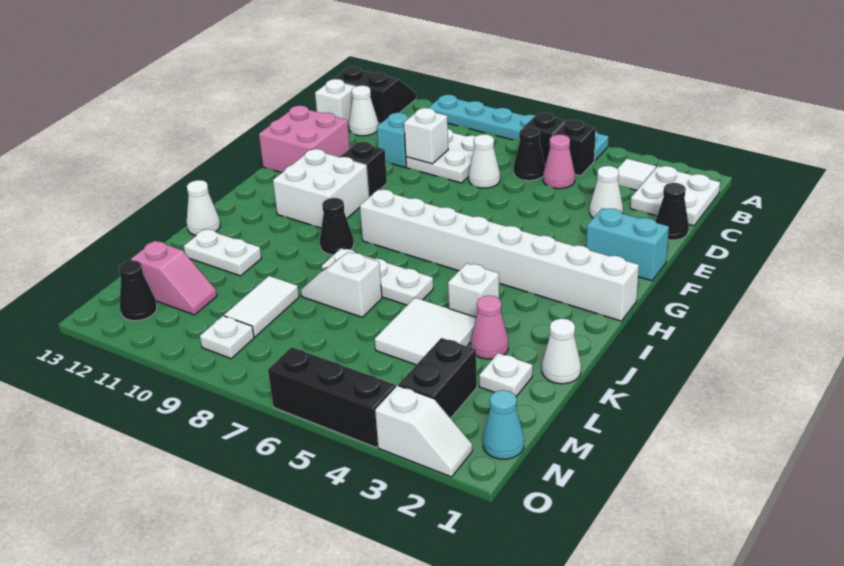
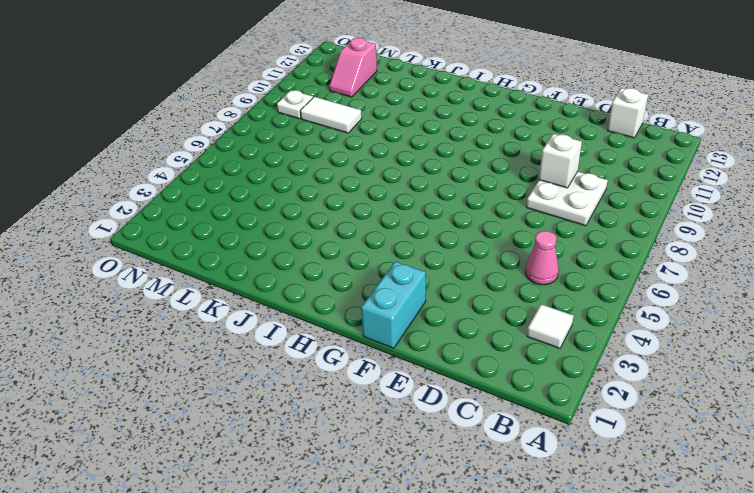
none -> cyan plate A5:A10 level 1
none -> black slope A12:B13 level 1 top B
none -> white plate B1:C2 level 1
none -> black brick B5 level 1

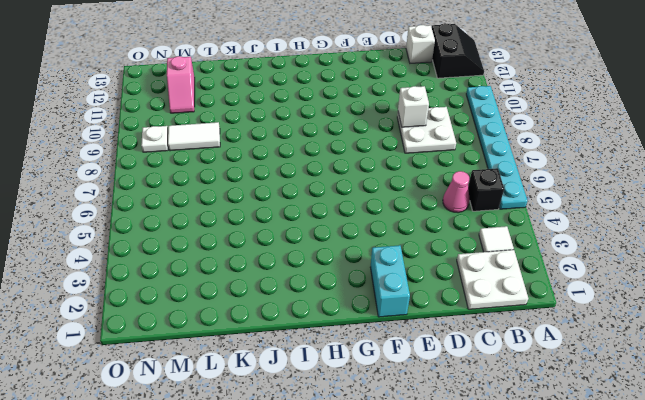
none -> black brick B6 level 1
none -> black cone C6 level 1
none -> white cone C12 level 1
none -> black cone D1 level 1

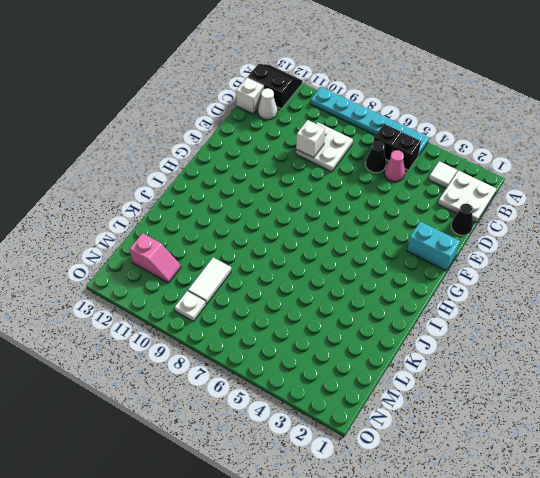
none -> white cone D3 level 1
none -> white cone D7 level 1
none -> cyan brick D10 level 1
none -> pink brick E12:F13 level 1

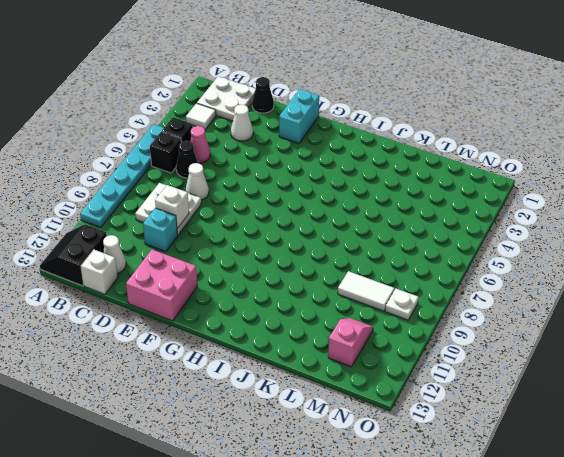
none -> black brick F10 level 1
none -> white brick G10:H11 level 1
none -> white brick H1:H8 level 1
none -> black cone I9 level 1

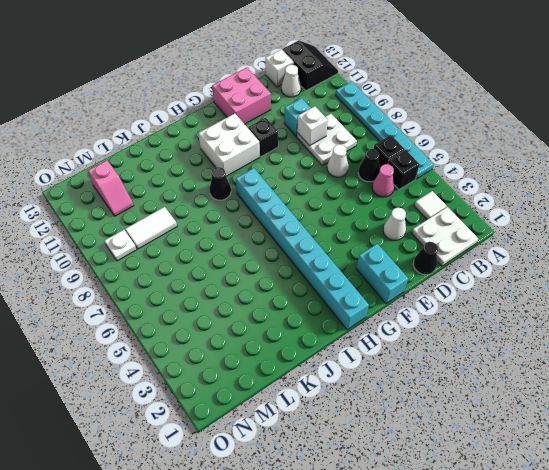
cyan brick H1:H8 level 1 -> white brick H1:H8 level 1
none -> white brick J4 level 1
none -> white plate J6:J8 level 1
none -> white cone J13 level 1
none -> white cone K1 level 1

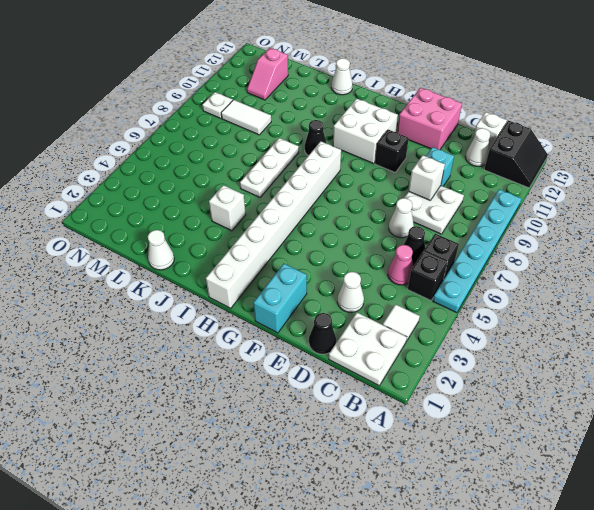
none -> pink cone K3 level 1
none -> white tile K4:L5 level 1
none -> white slope K7:K8 level 1 top 7
none -> white plate K11:K12 level 1

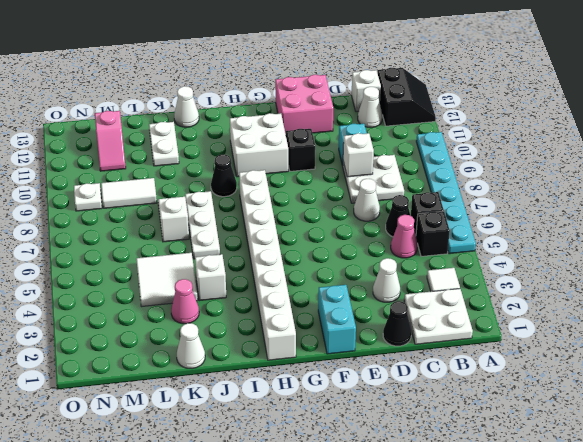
none -> white plate L2 level 1
none -> black brick M3:N3 level 1
none -> cyan cone N1 level 1
none -> black cone N12 level 1

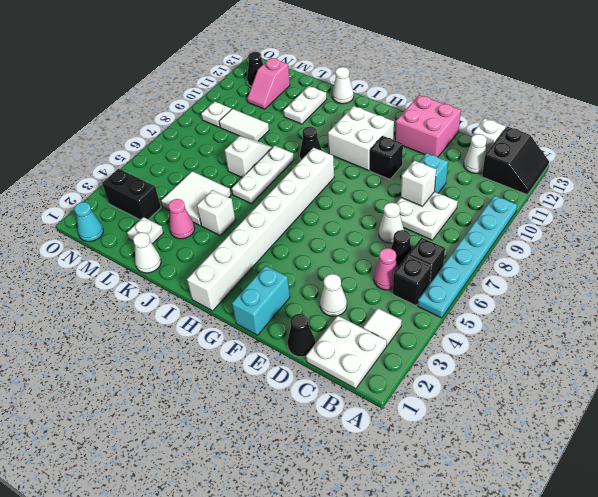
none -> white slope O2:O3 level 1 top 3
none -> black brick O4:O6 level 1

